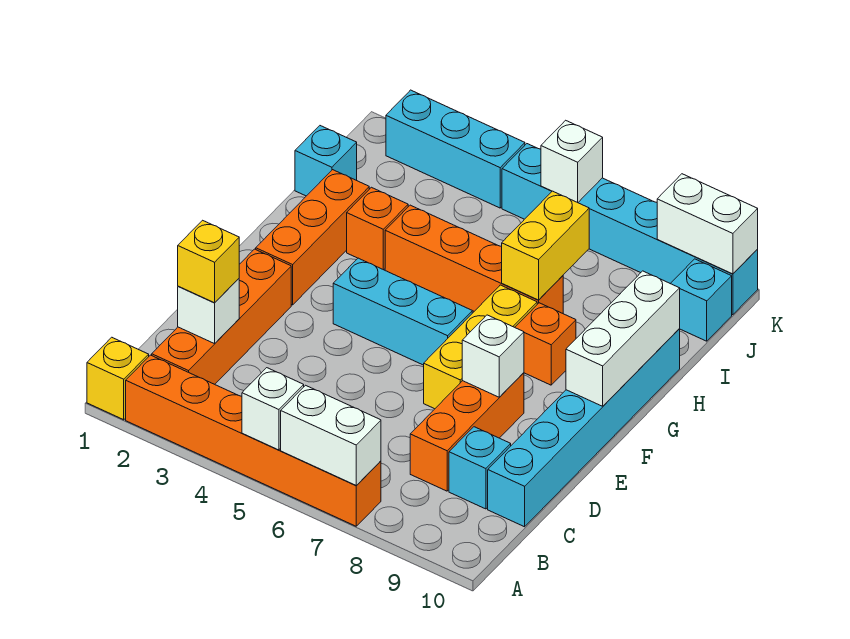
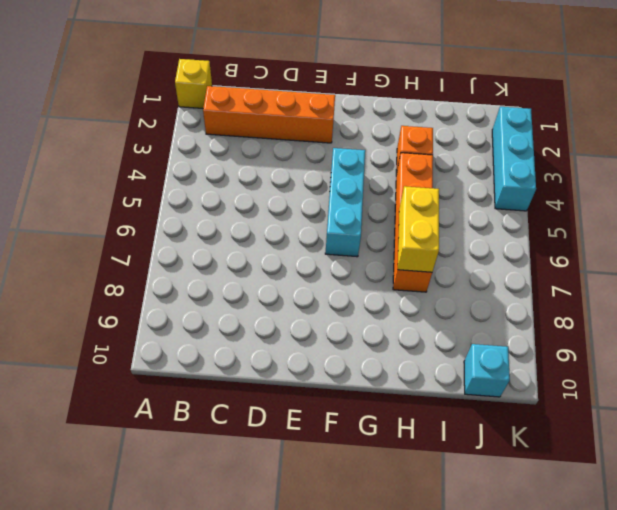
yellow brick H6:H7 level 2 -> yellow brick H7:I7 level 2
none -> orange brick A2:A7 level 1
none -> orange brick C8:E8 level 1
none -> cyan brick C9 level 1

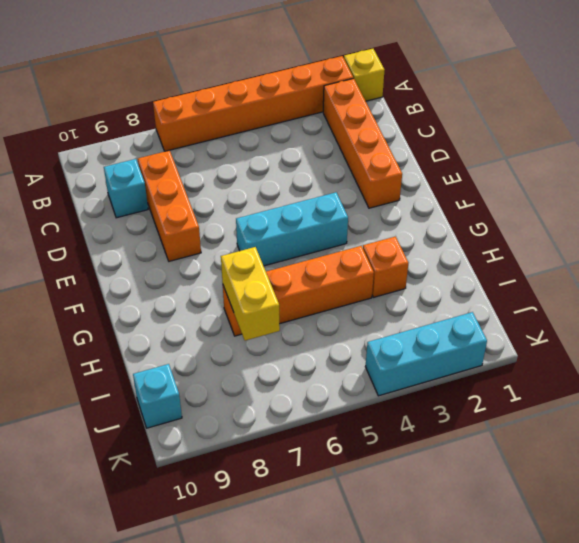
none -> cyan brick C10:H10 level 1
none -> yellow brick E7:G7 level 1
none -> orange brick F2:H2 level 1

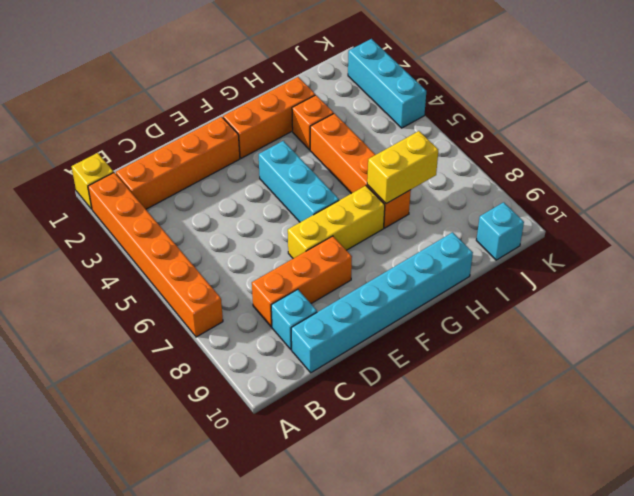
none -> orange brick G8 level 1
none -> cyan brick I1 level 1
none -> cyan brick K5:K10 level 1

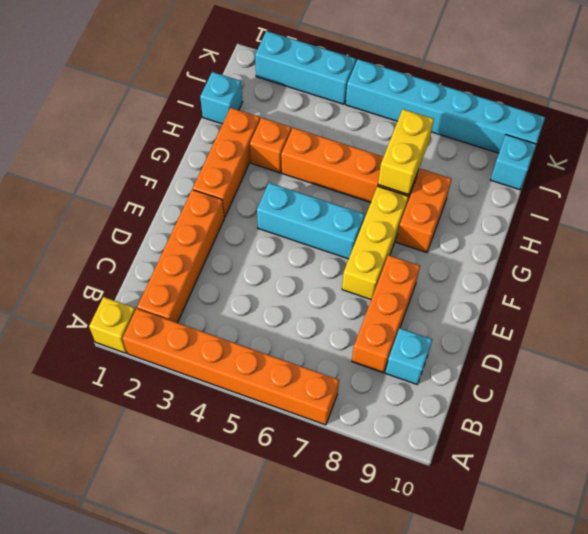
orange brick G8:H8 level 1 -> orange brick G8 level 1
none -> cyan brick C10:H10 level 1
none -> white brick A5 level 2
none -> white brick A6:A7 level 2

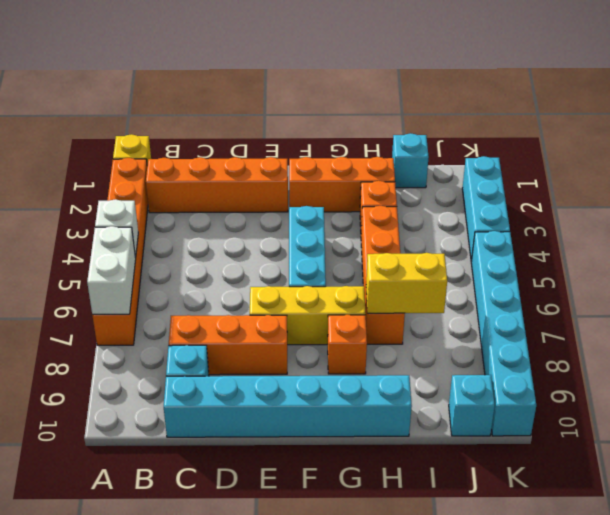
none -> white brick C2 level 2
none -> white brick E8 level 2
none -> white brick F10:H10 level 2

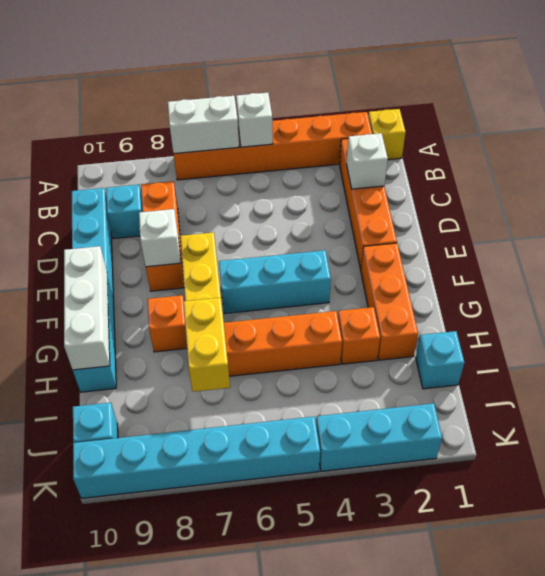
none -> white brick K6 level 2
none -> white brick K9:K10 level 2
none -> yellow brick C2 level 3

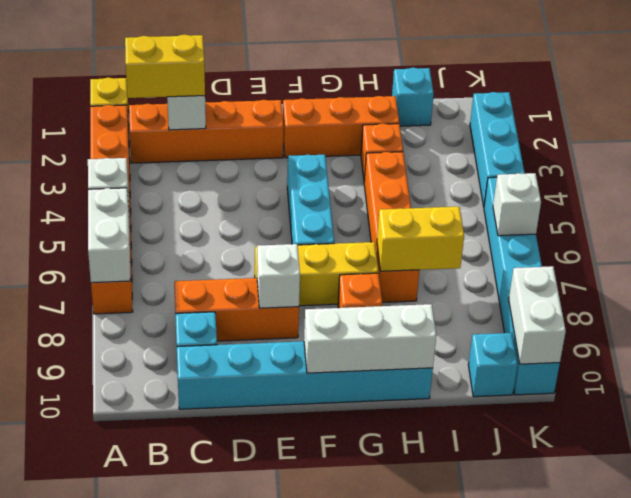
yellow brick B2:C2 level 3 -> yellow brick C2 level 3

